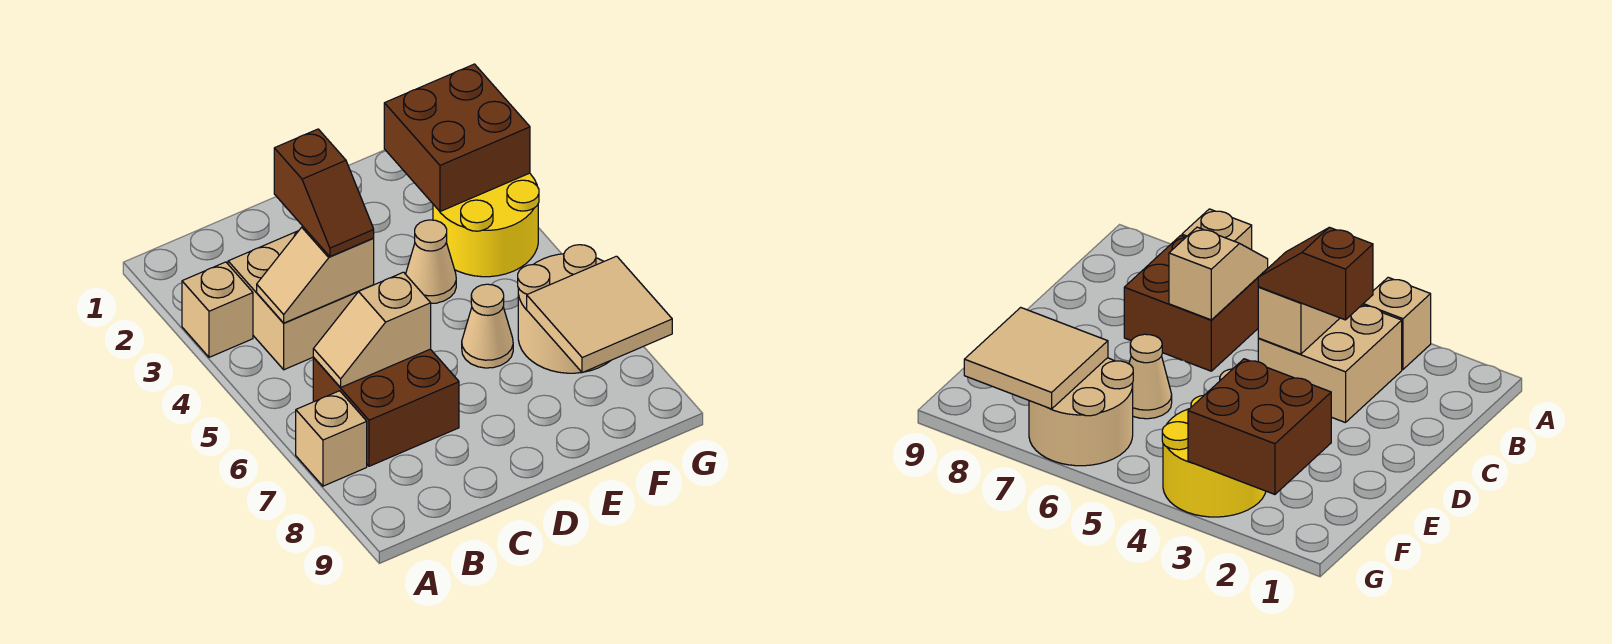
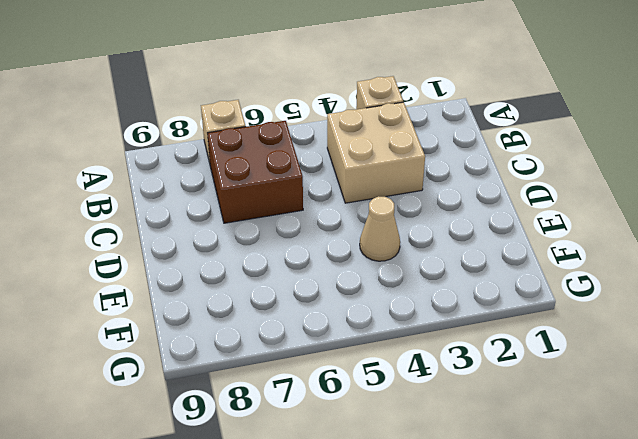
none -> tan cone E6 level 1
none -> yellow round brick F3:G4 level 1
none -> tan round brick F6:G7 level 1

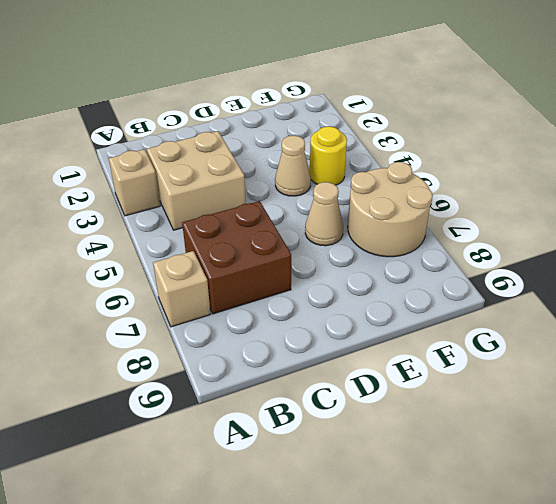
yellow round brick F4 level 1 -> yellow round brick F3:G4 level 1
none -> tan slope B4:C4 level 2 top C
none -> tan slope B6:C6 level 2 top C
none -> brown brick F2:G3 level 2

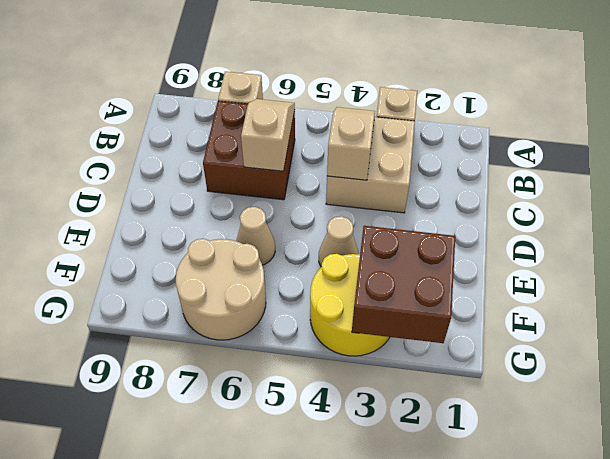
none -> tan tile F7:G8 level 2
none -> brown slope C3:C4 level 3 top 3

